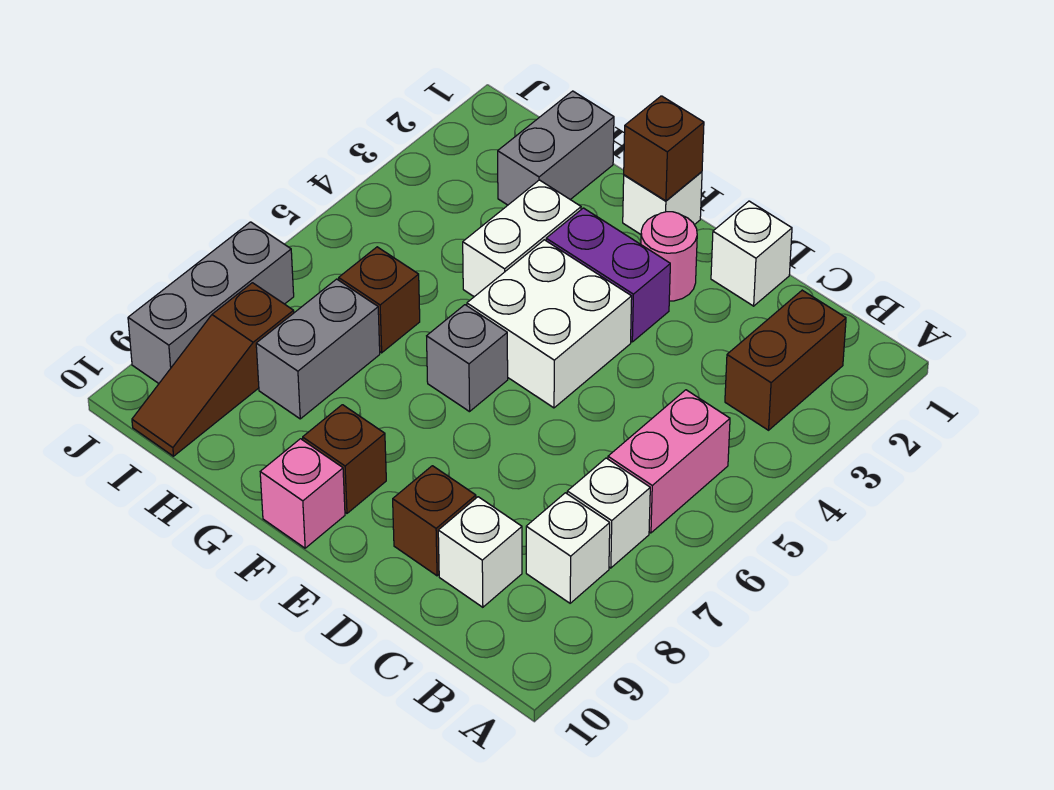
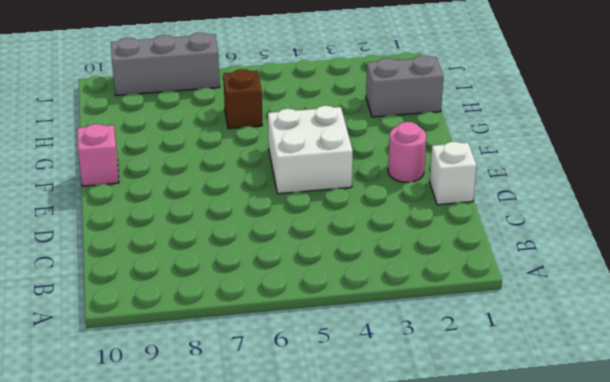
none -> brown brick B2:B3 level 1
none -> pink brick B5:B6 level 1
none -> white brick B7 level 1

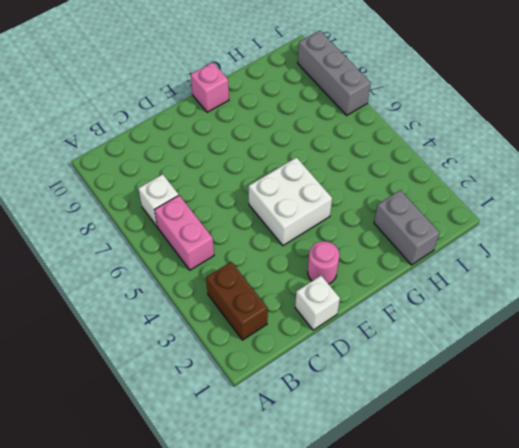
none -> white brick B8 level 1
none -> white brick C9 level 1
none -> brown brick D9 level 1

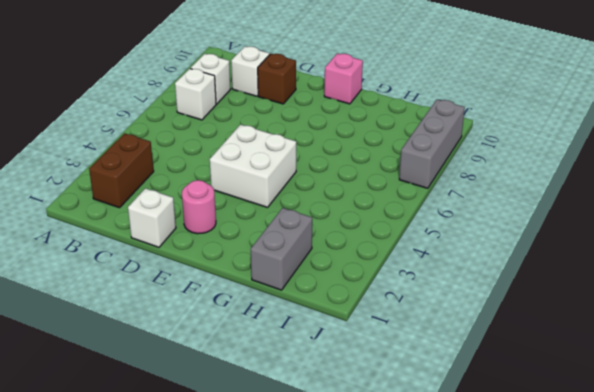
none -> pink brick B5:B6 level 1
none -> purple brick E3:F3 level 1
none -> white brick F1 level 1

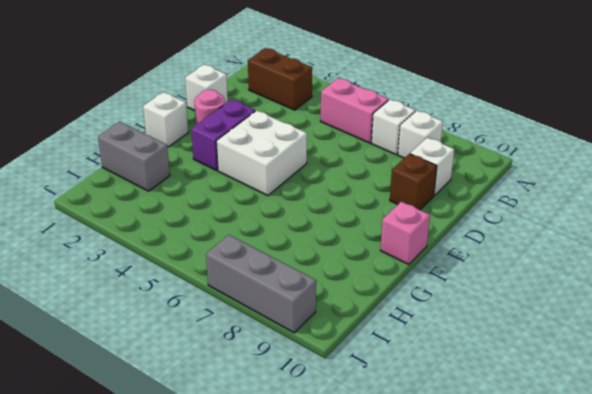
none -> grey brick F6 level 1
none -> brown brick F9 level 1
none -> white brick G3:G4 level 1

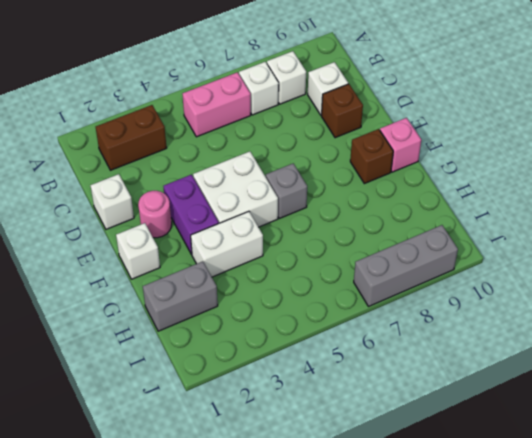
none -> brown brick H6 level 1
none -> grey brick H7:H8 level 1
none -> brown slope I8:I10 level 1 top 8

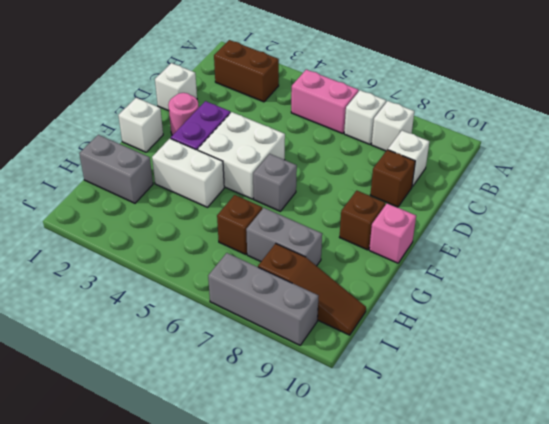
none -> brown brick F1 level 2

